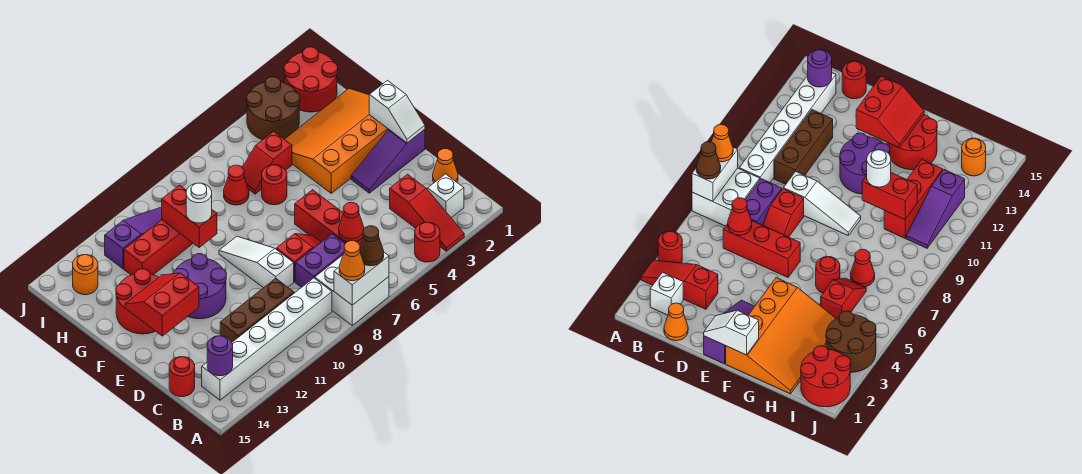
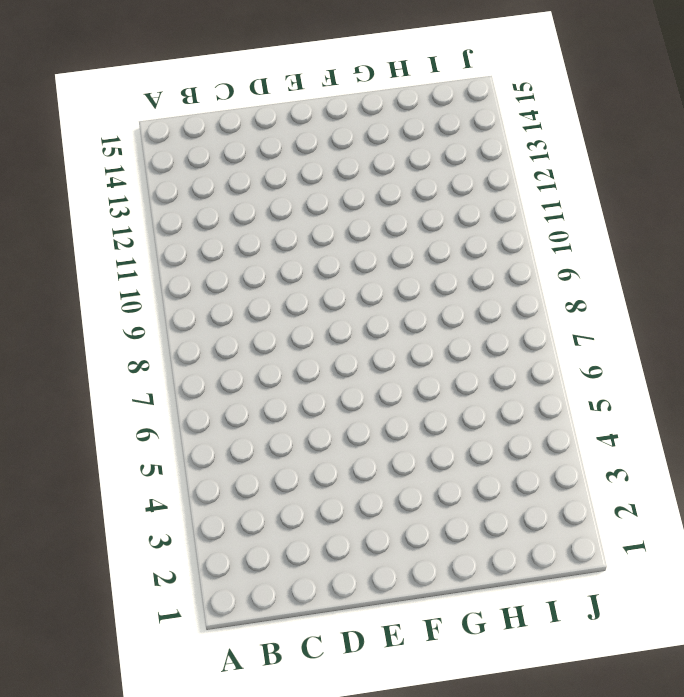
none -> red slope A3:C3 level 1 top C
none -> red round brick A4 level 1
none -> white brick A7:B8 level 1
none -> white brick B2 level 1

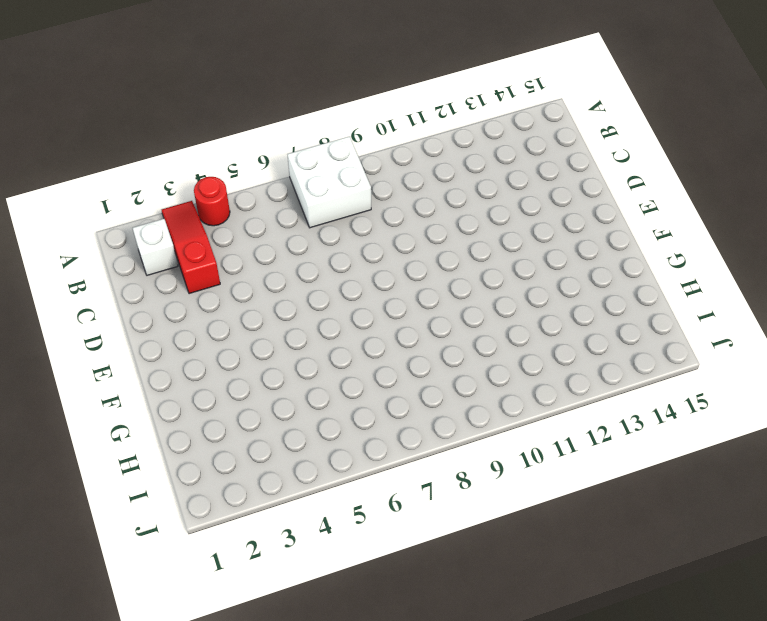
none -> white brick B9:B14 level 1
none -> orange cone C1 level 1
none -> red brick C6:E6 level 1
none -> purple brick C7:C8 level 1

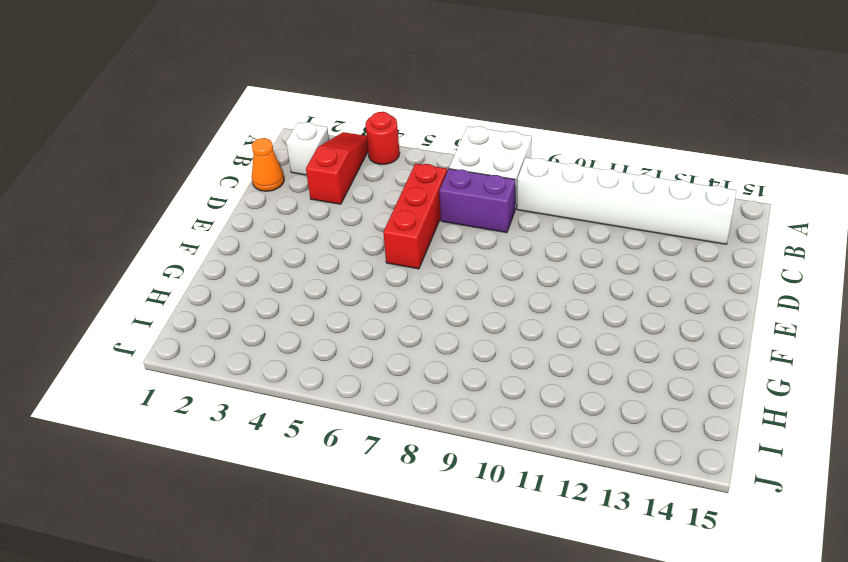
none -> brown brick C10:C12 level 1
none -> red round brick C15 level 1
none -> red slope D7:D8 level 1 top 8
none -> white slope D9:F9 level 1 top D

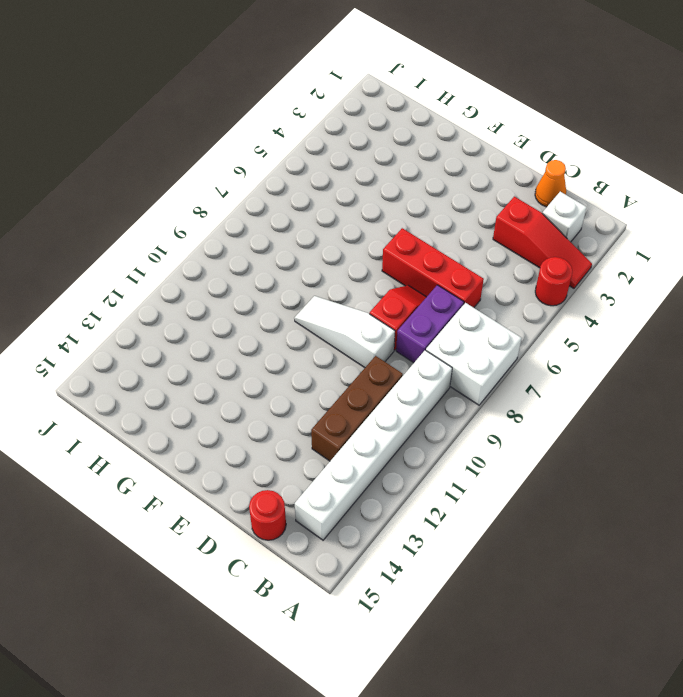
none -> purple slope E1:E3 level 1 top 1
none -> purple round brick E11:F12 level 1
none -> orange slope F1:H4 level 1 top F
none -> red round brick F13:G14 level 1

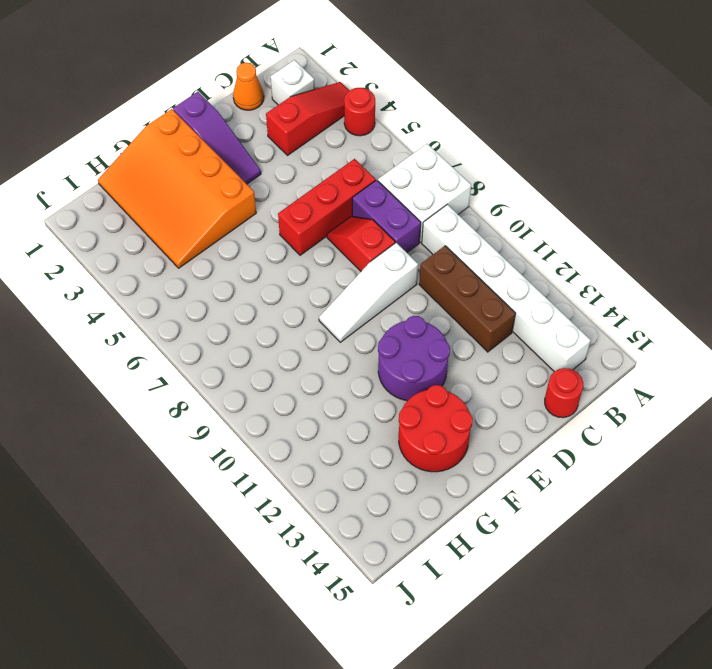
none -> red round brick G6 level 1
none -> red slope H5:H6 level 1 top 5
none -> red cone H7 level 1
none -> red brick H10:H12 level 1

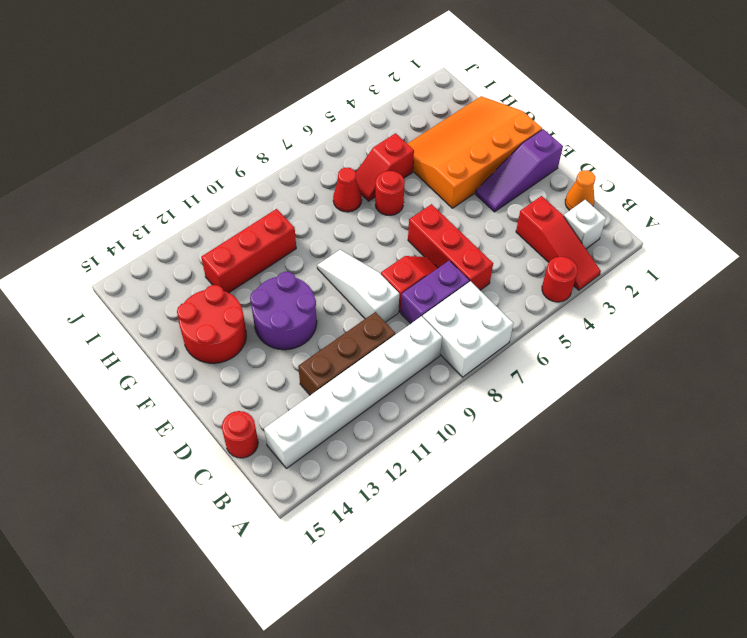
none -> red round brick I1:J2 level 1
none -> brown round brick I3:J4 level 1
none -> purple slope I10:I12 level 1 top 12
none -> orange round brick I14 level 1

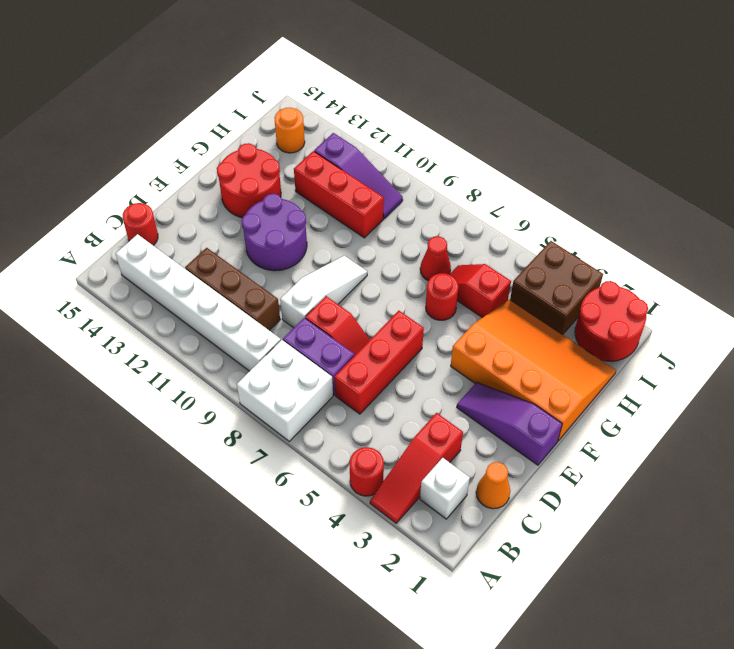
brown brick I3:J4 level 1 -> brown round brick I3:J4 level 1
none -> white brick A7:A8 level 2
none -> purple round brick B14 level 2
none -> red cone C6 level 2
none -> white slope E1:F1 level 2 top F

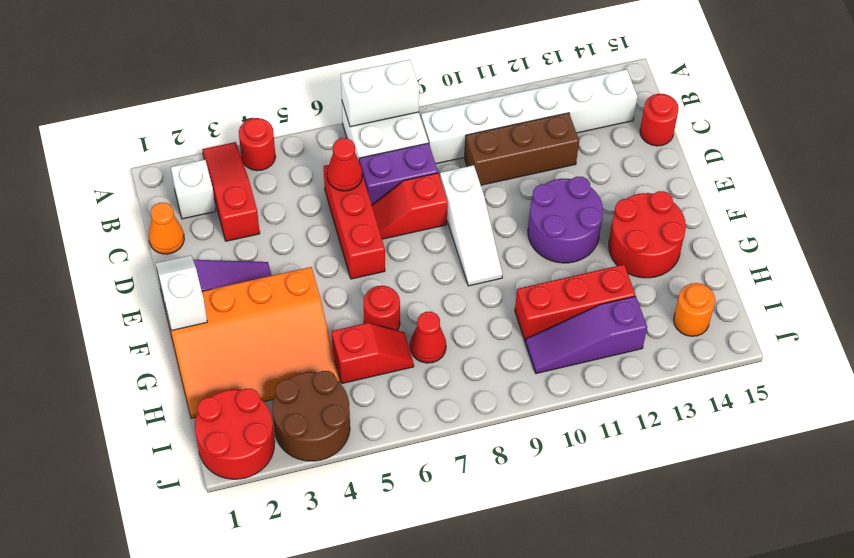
none -> purple round brick B14 level 2
none -> red slope E13:F14 level 2 top E
none -> red brick G10:H10 level 2
none -> brown cone A7 level 3

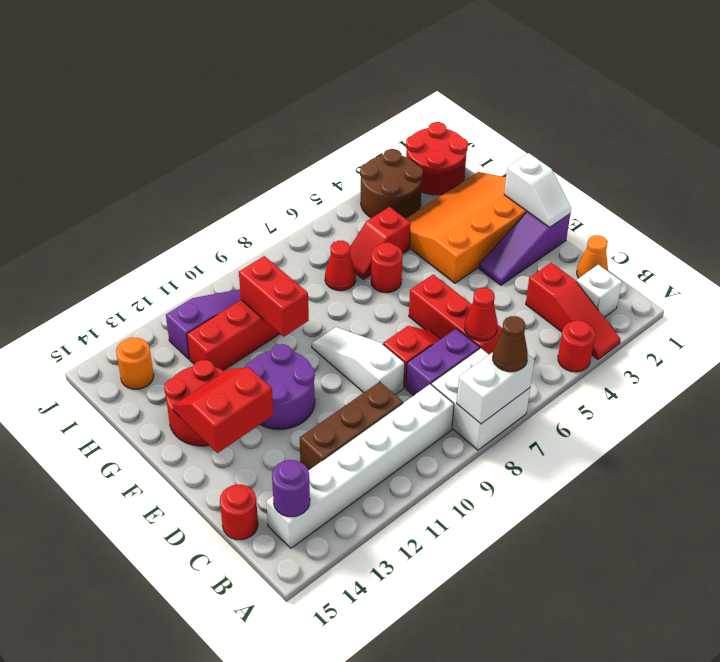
none -> orange cone A8 level 3
none -> white round brick G10 level 3

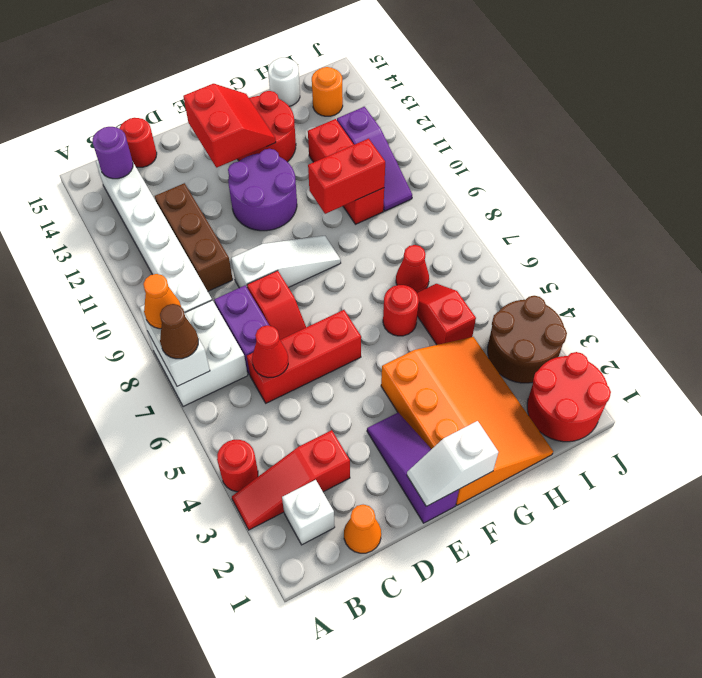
white round brick H15 level 1 -> white round brick G10 level 3

